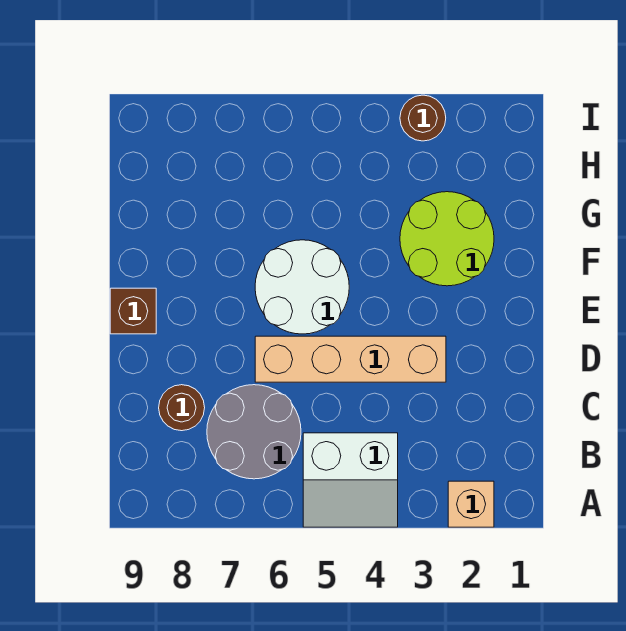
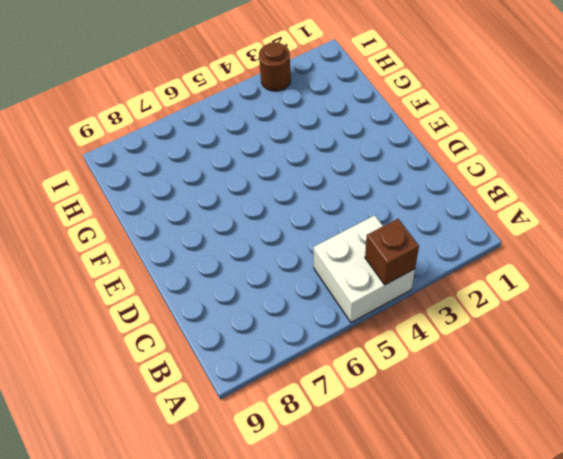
white brick A4:B5 level 1 -> white slope A4:B5 level 1 top B
brown brick A4 level 2 -> brown brick E9 level 1
none -> tan brick A2 level 1
none -> grey round brick B6:C7 level 1

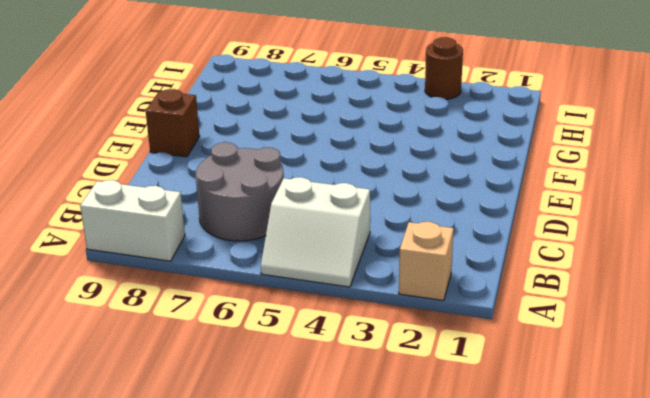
white brick A8:A9 level 1 -> none
none -> brown round brick C8 level 1
none -> tan brick D3:D6 level 1

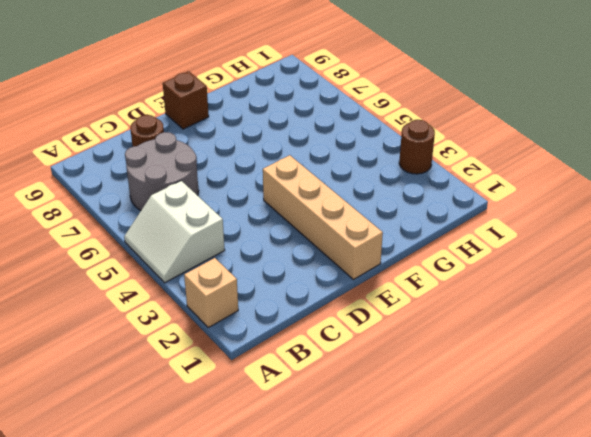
tan brick E1:E4 level 1 -> tan brick D3:D6 level 1
none -> white round brick E5:F6 level 1
none -> lime round brick F2:G3 level 1

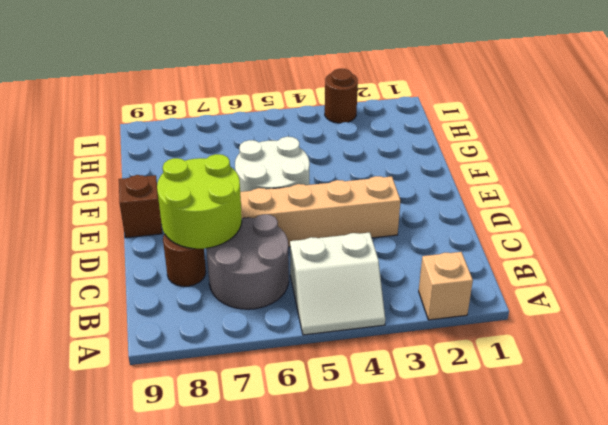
lime round brick C7:D8 level 2 -> lime round brick F2:G3 level 1

